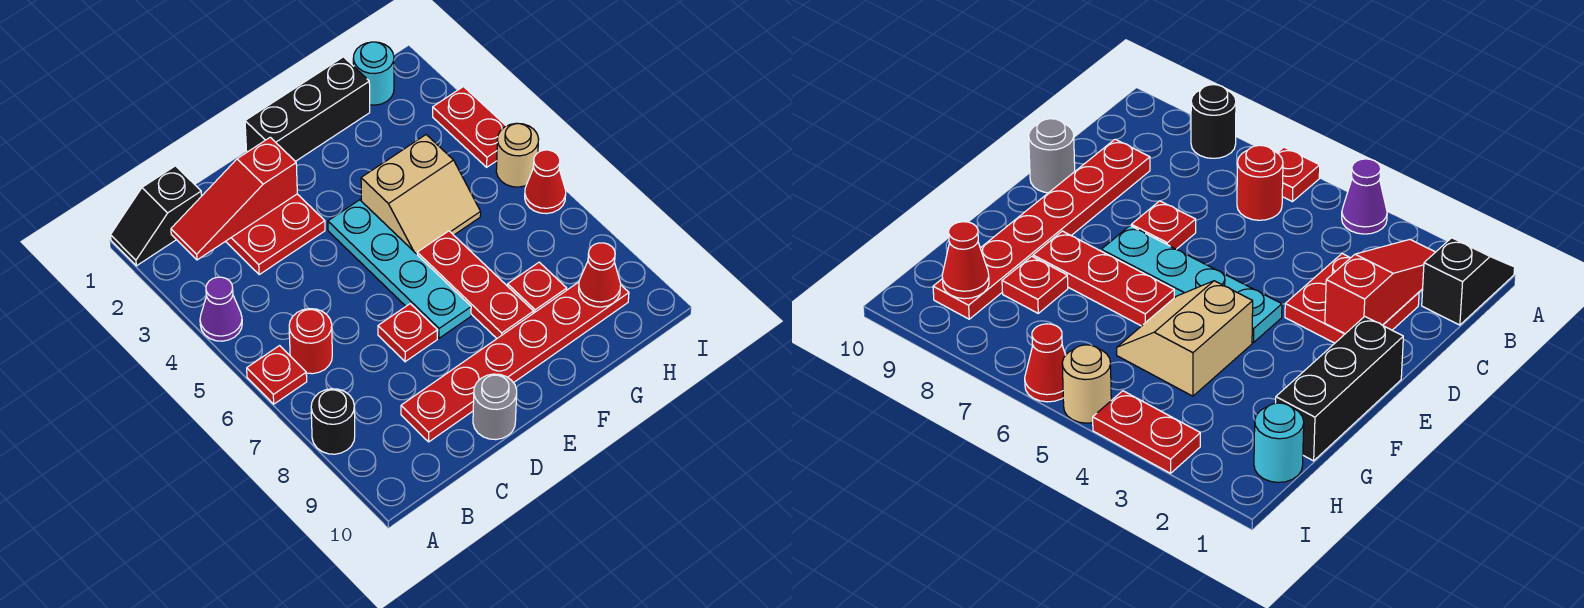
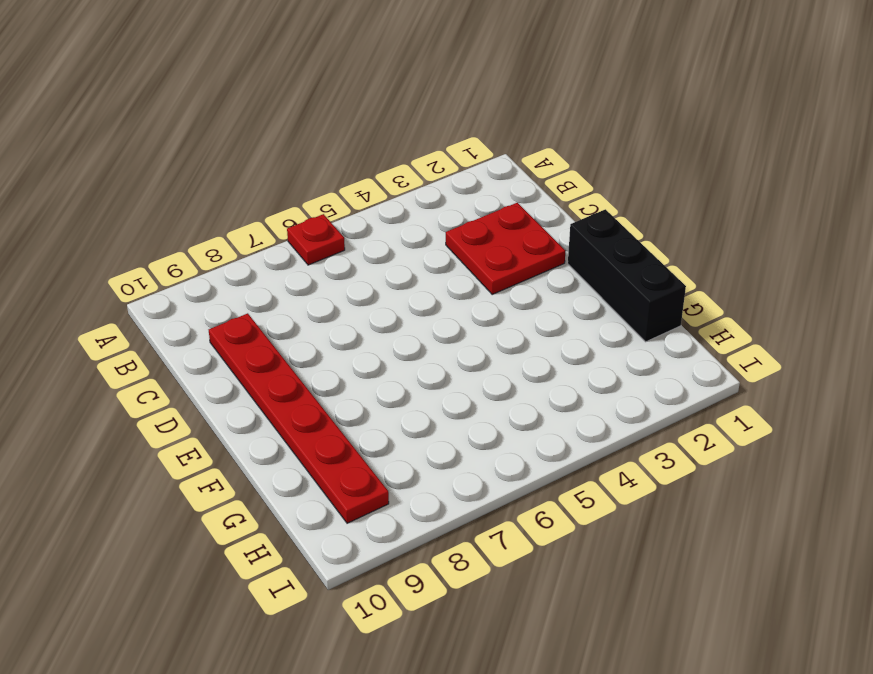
none -> black slope A1:B1 level 1 top B
none -> purple cone A4 level 1
none -> black round brick A8 level 1

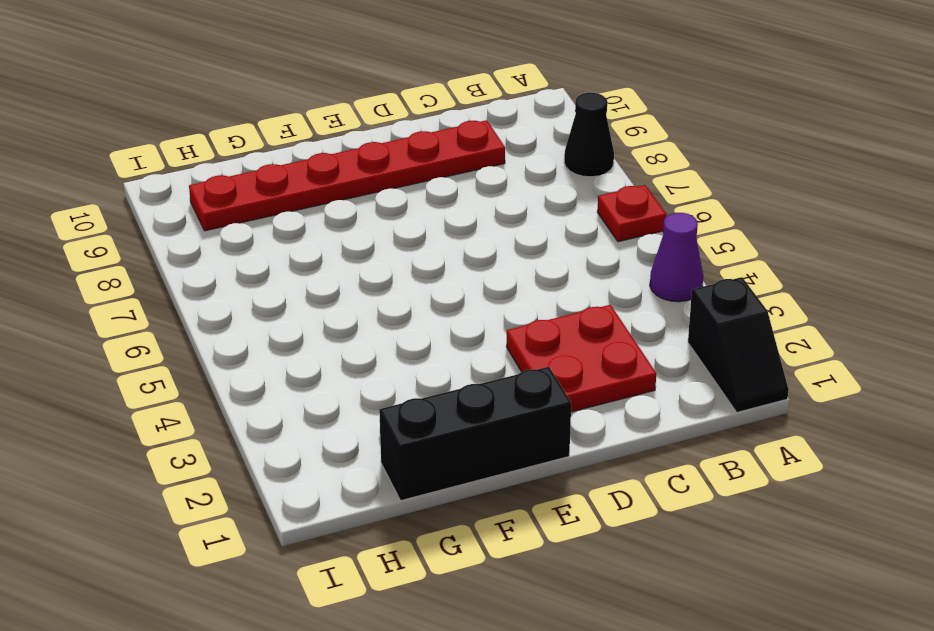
black slope A1:A2 level 1 top 2 -> black slope A1:B1 level 1 top B
black cone A8 level 1 -> black round brick A8 level 1
none -> red round brick B6 level 1
none -> red plate D7 level 1
none -> grey round brick D10 level 1

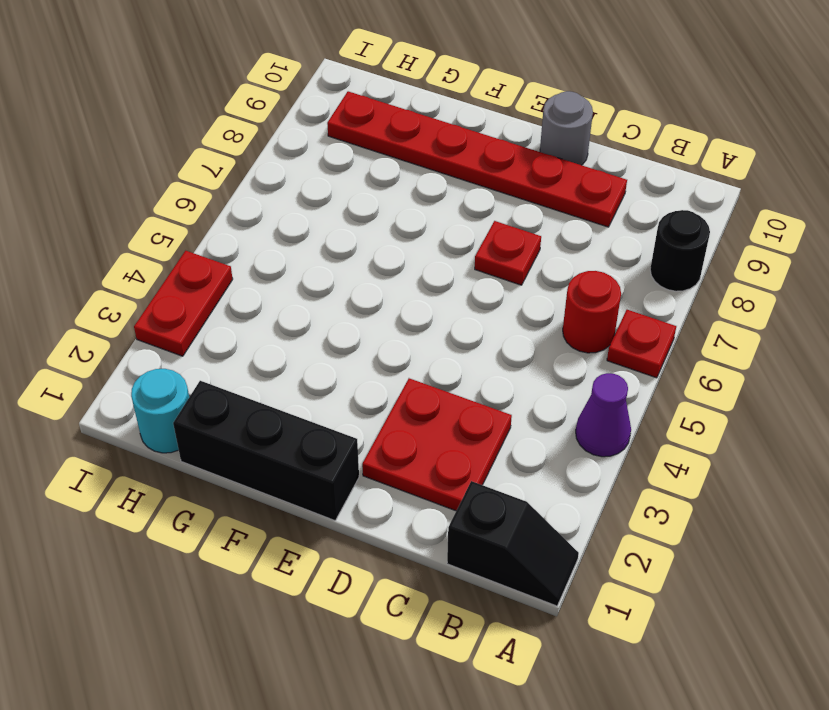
none -> cyan plate E4:E7 level 1
none -> tan slope F4:G5 level 1 top 4
none -> red plate F6:F8 level 1

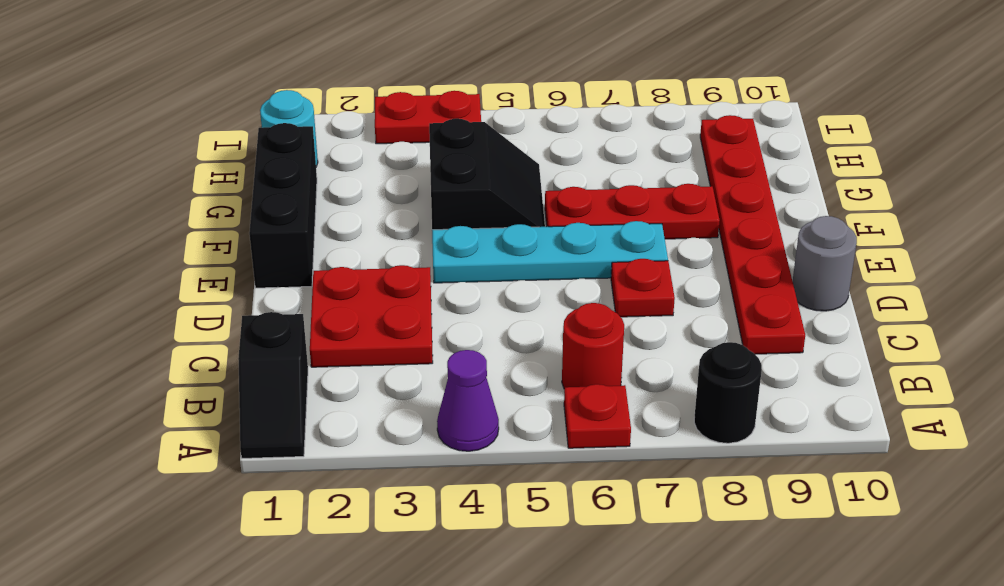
black slope F4:G5 level 1 top 4 -> tan slope F4:G5 level 1 top 4
none -> red plate G8 level 1
none -> tan round brick I5 level 1
none -> red cone I6 level 1

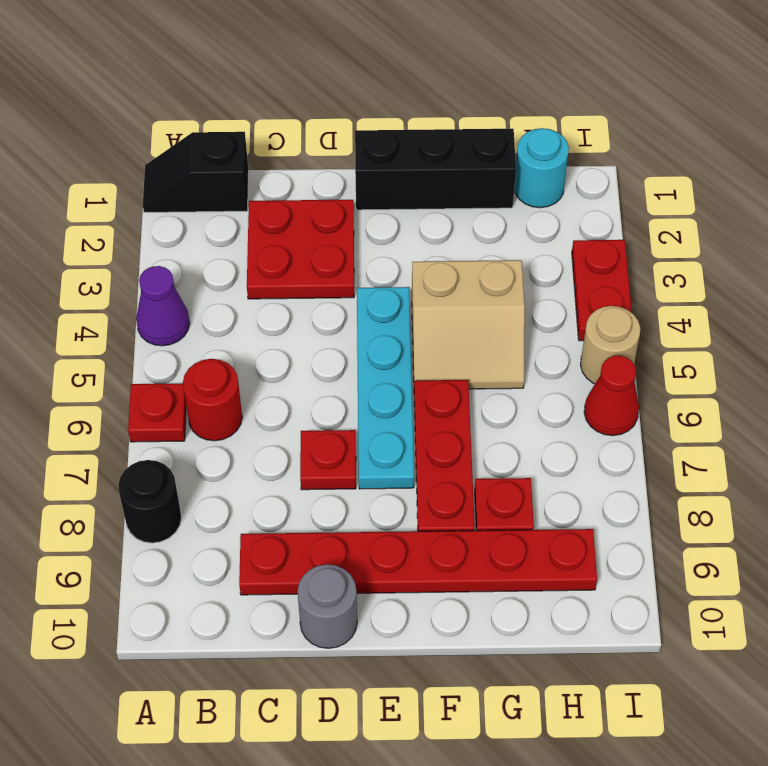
none -> red slope B2:D2 level 2 top D
none -> red cone H9 level 2

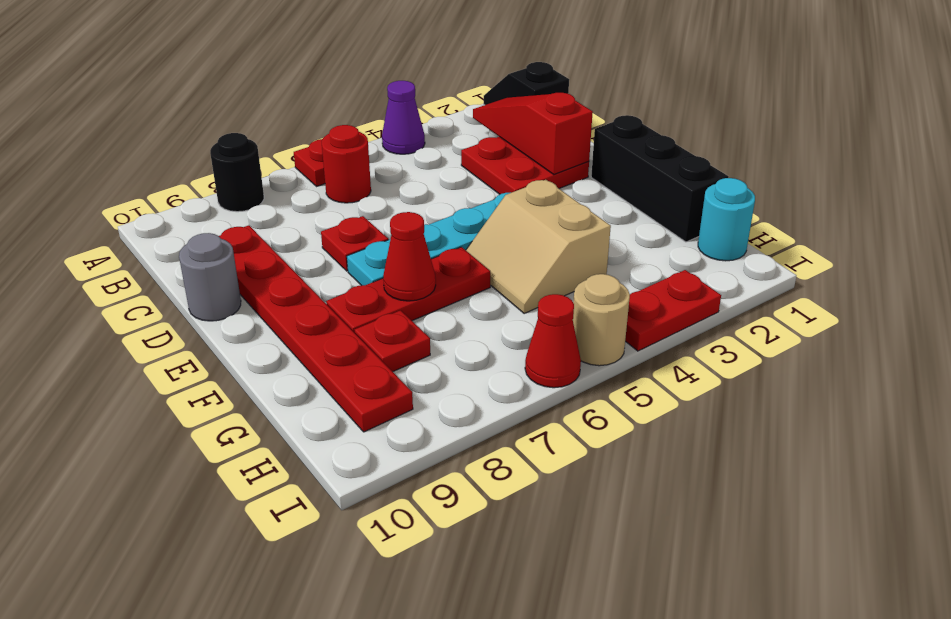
red cone F7 level 2 -> red cone H9 level 2

